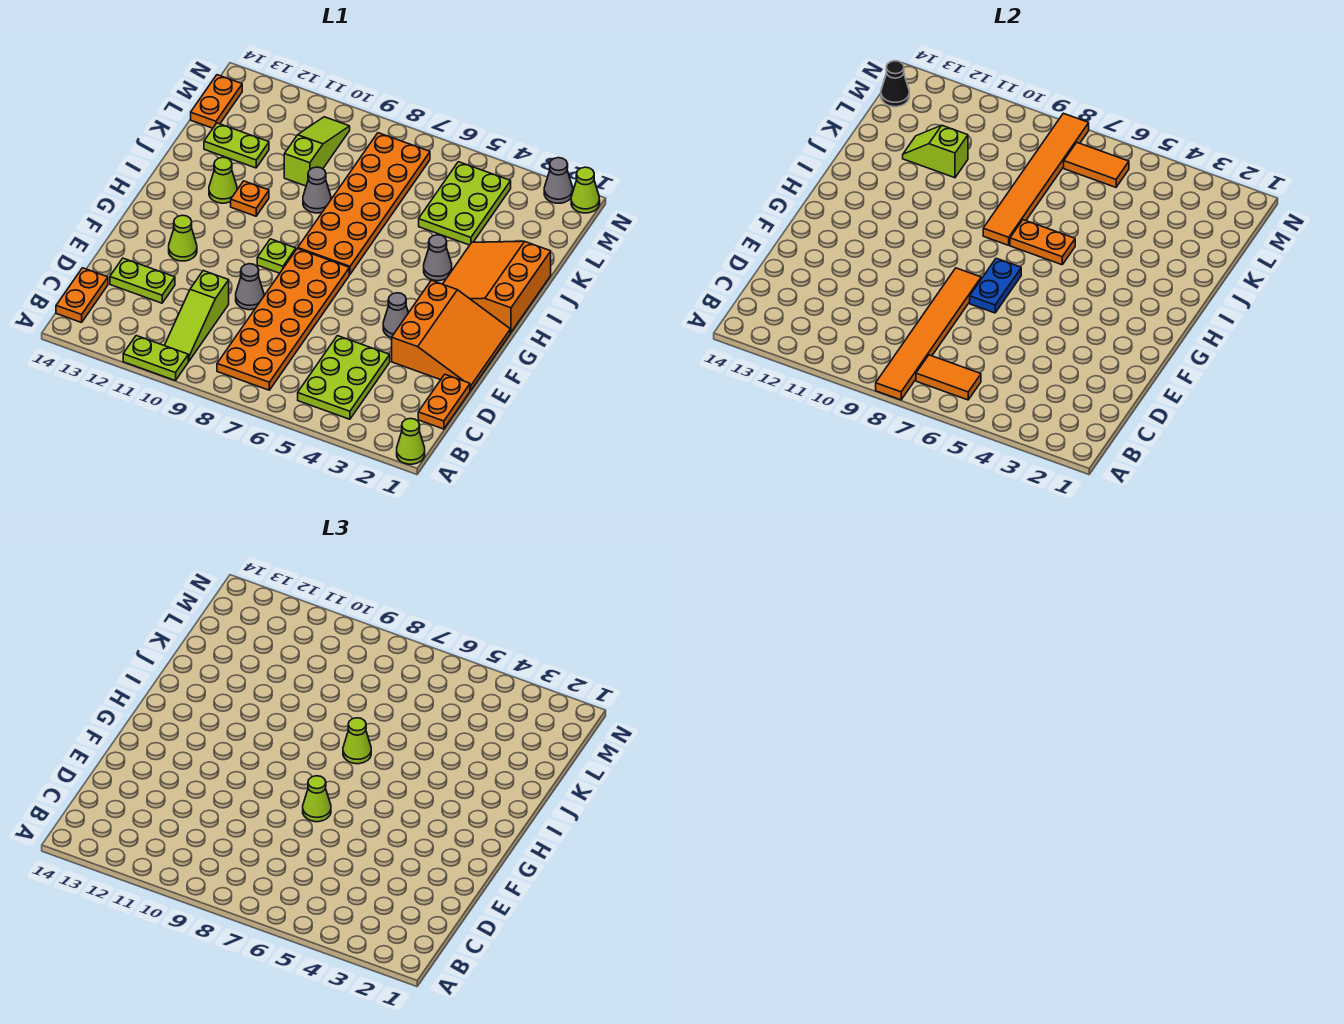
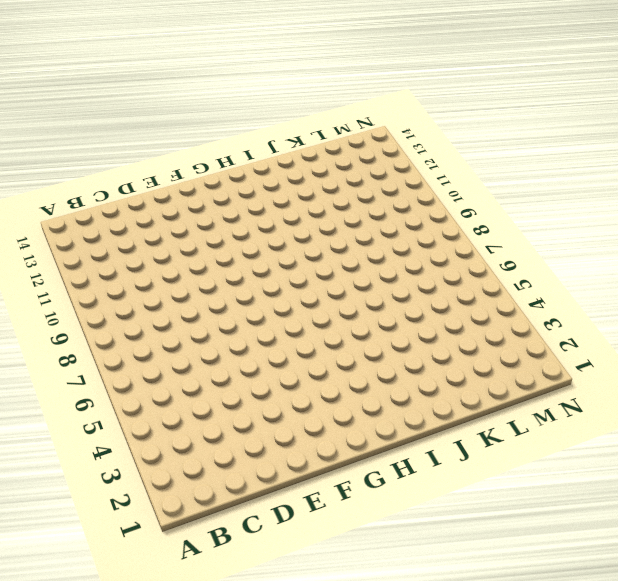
none -> lime cone A1 level 1
none -> lime plate A10:A11 level 1
none -> lime plate B4:D5 level 1
none -> orange plate B7:G8 level 1

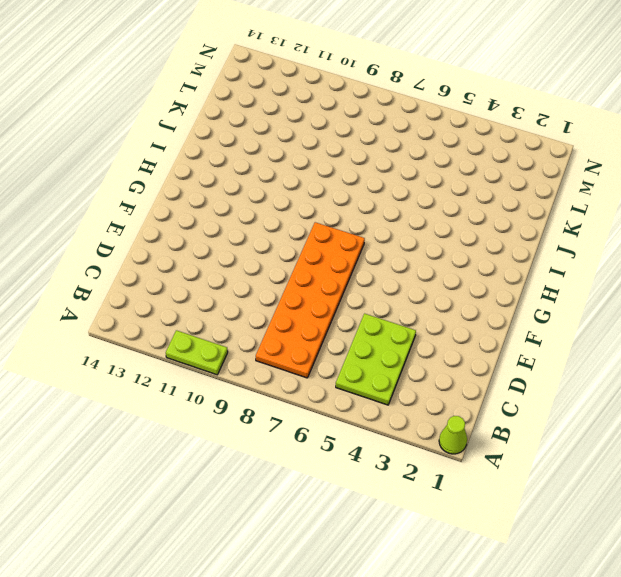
none -> lime slope B10:D10 level 1 top D
none -> orange plate B14:C14 level 1
none -> orange plate C1:D1 level 1
none -> lime plate D12:D13 level 1

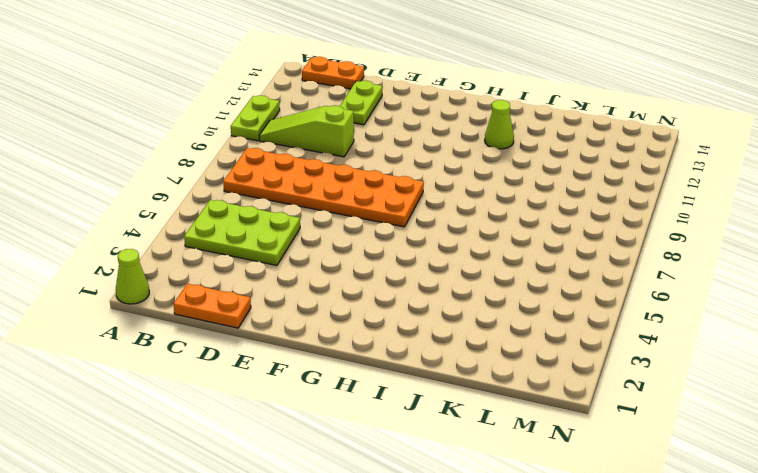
none -> orange slope E1:G3 level 1 top 3
none -> grey cone E9 level 1
none -> grey cone F4 level 1
none -> lime cone F12 level 1

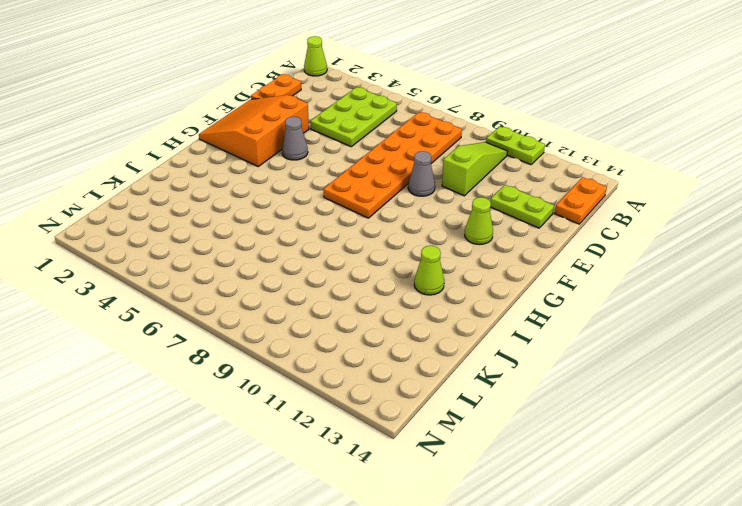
none -> lime plate G9 level 1
none -> orange slope H1:J3 level 1 top 1
none -> orange plate H7:M8 level 1
none -> grey cone I4 level 1

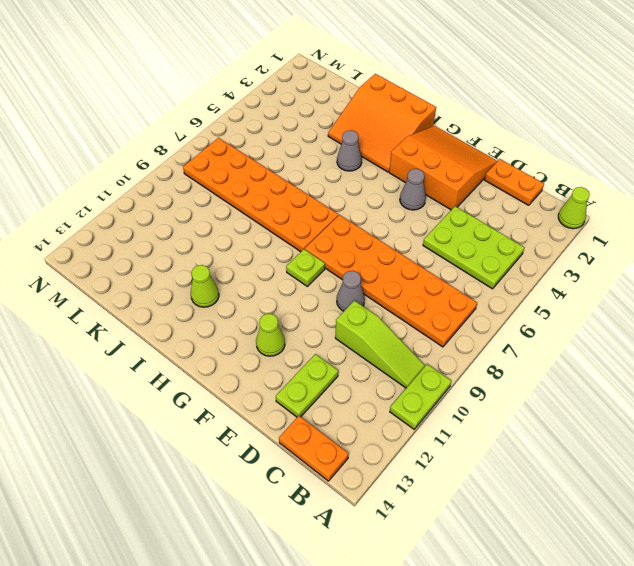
none -> orange plate I11 level 1
none -> grey cone J9 level 1
none -> lime plate K4:M5 level 1
none -> lime slope K10:M10 level 1 top K

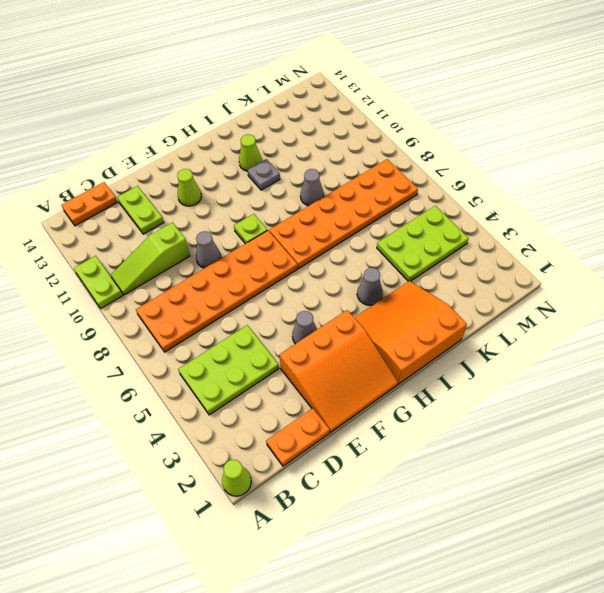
grey plate I11 level 1 -> orange plate I11 level 1
none -> lime slope K10:M10 level 1 top K
none -> lime plate K12:K13 level 1
none -> orange plate L14:M14 level 1
none -> lime cone N1 level 1

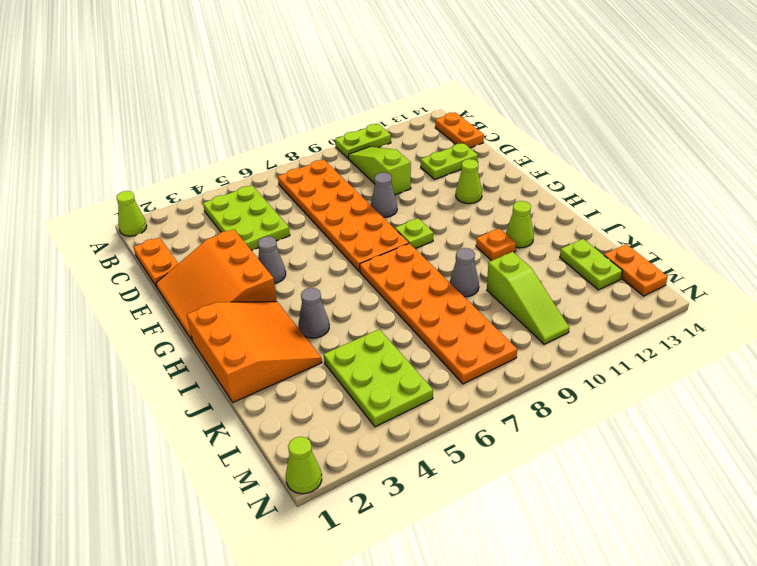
lime plate K13:L13 level 1 -> lime plate K12:K13 level 1
none -> grey cone N2 level 1
none -> orange tile A8:F8 level 2
none -> orange tile B6:B7 level 2
none -> blue plate F7:G7 level 2

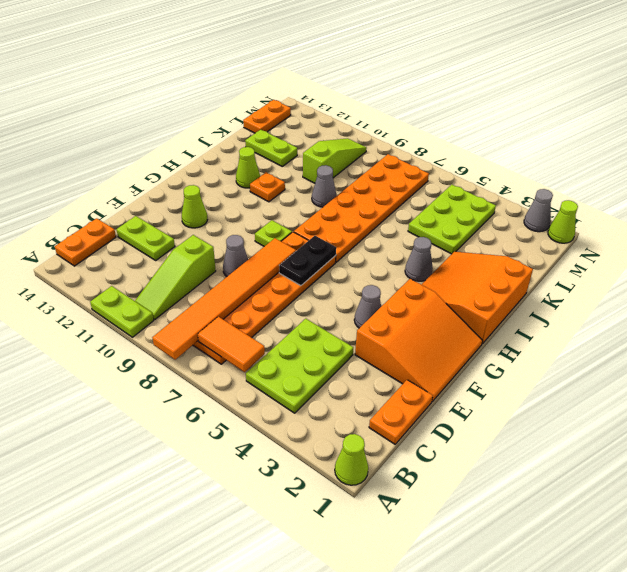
black plate F7:G7 level 2 -> blue plate F7:G7 level 2
none -> orange plate I6:I7 level 2
none -> orange tile I8:N8 level 2
none -> lime slope K11:K12 level 2 top 11
none -> orange tile M6:M7 level 2

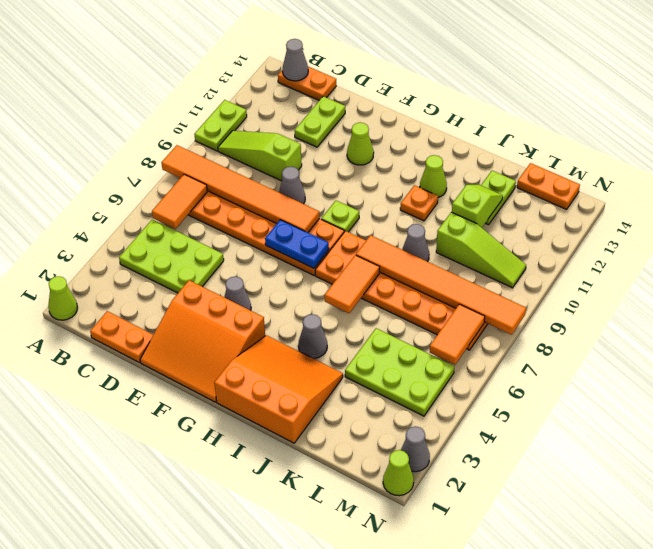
grey cone B14 level 2 -> none
orange tile I6:I7 level 2 -> orange plate I6:I7 level 2
none -> black cone M14 level 2
none -> lime cone F7 level 3
none -> lime cone I7 level 3

